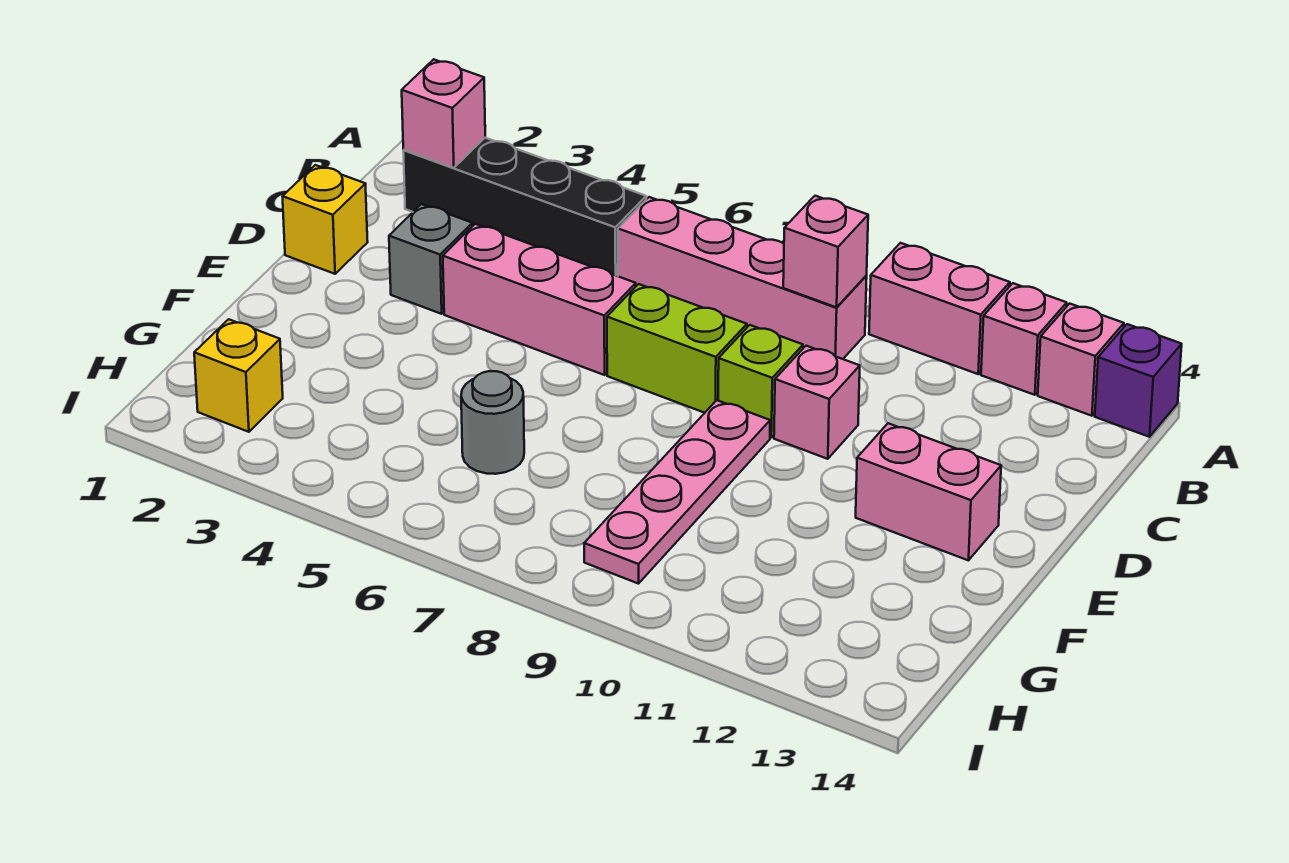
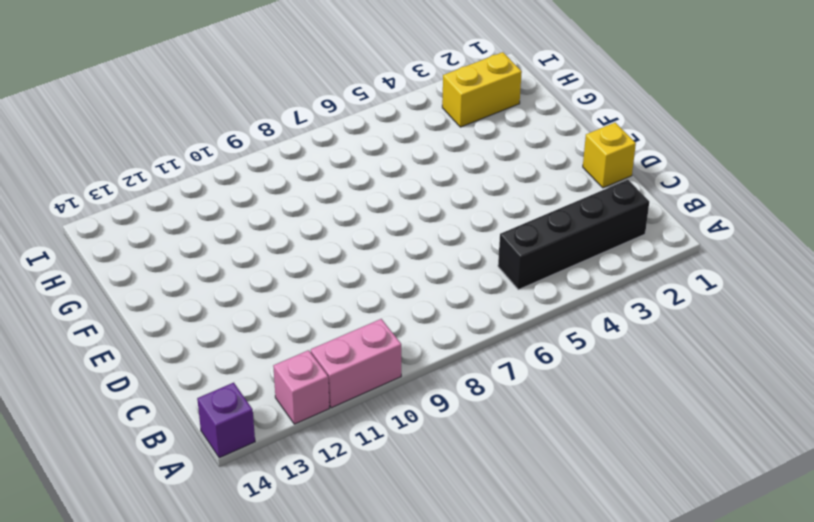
yellow brick H2:H3 level 1 -> yellow brick H2 level 1
none -> pink brick A13 level 1
none -> pink brick B6:B9 level 1
none -> grey brick D3 level 1

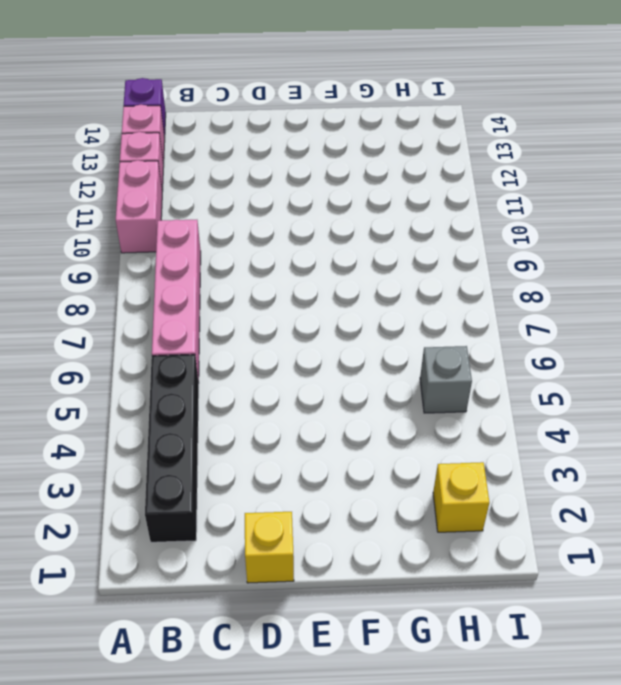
grey brick H5 level 1 -> grey brick D3 level 1
none -> pink brick D4:D6 level 1
none -> lime brick D7:D8 level 1
none -> lime brick D9 level 1

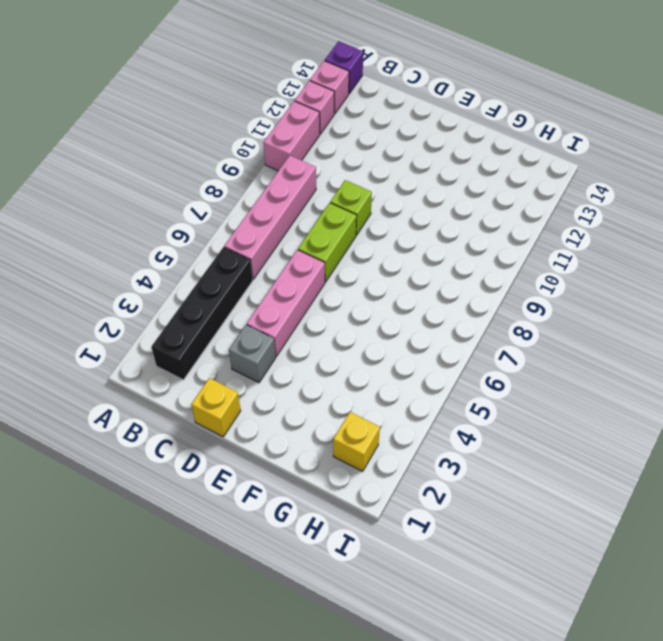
none -> pink brick D10 level 1
none -> pink plate E9:H9 level 1
none -> pink brick E12:E13 level 1

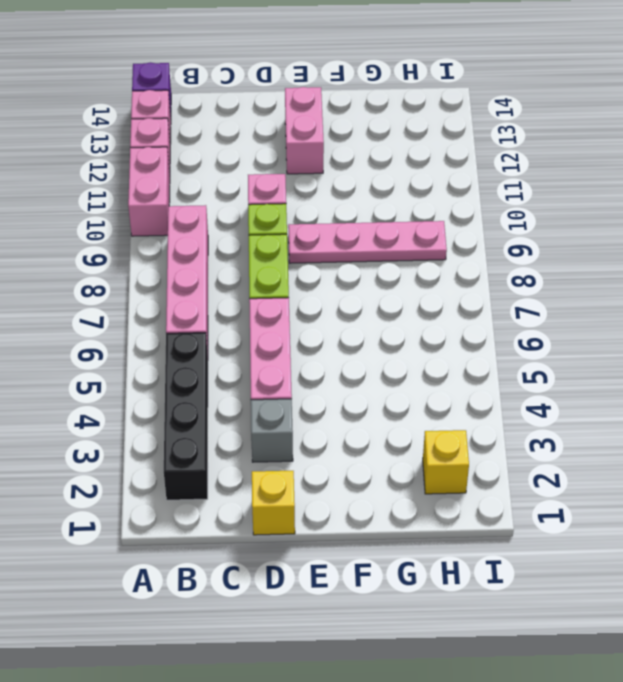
none -> grey round brick G6 level 1
none -> pink brick B2 level 2
none -> pink brick B9 level 2

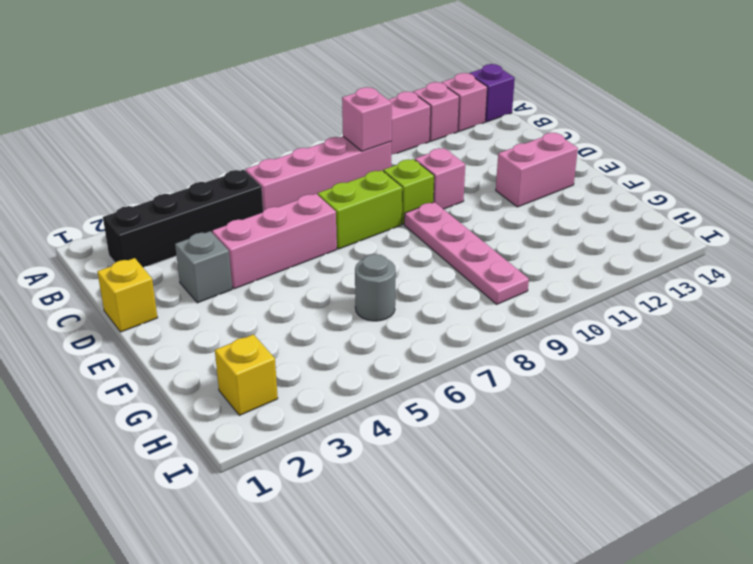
none -> pink brick B2 level 2

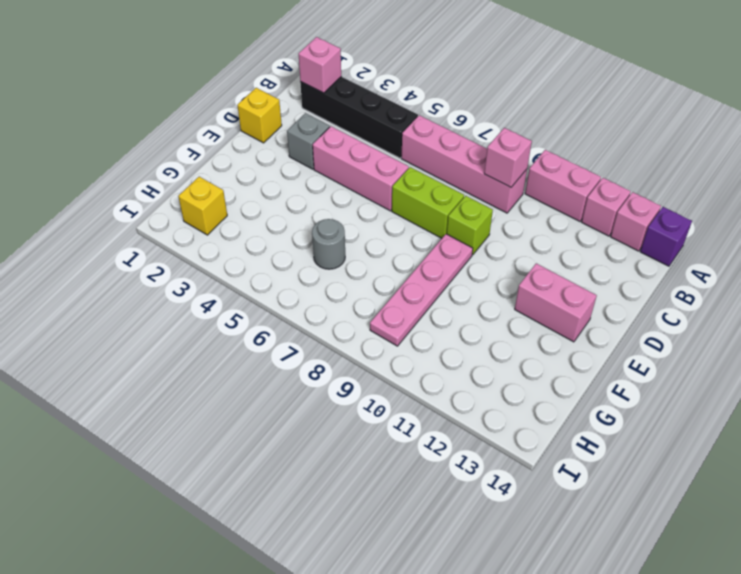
none -> pink brick D10 level 1

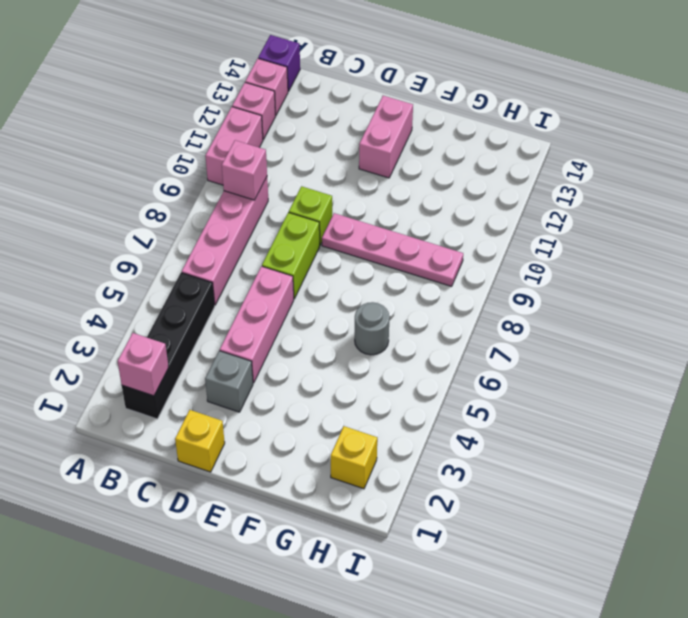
none -> pink brick D10 level 1

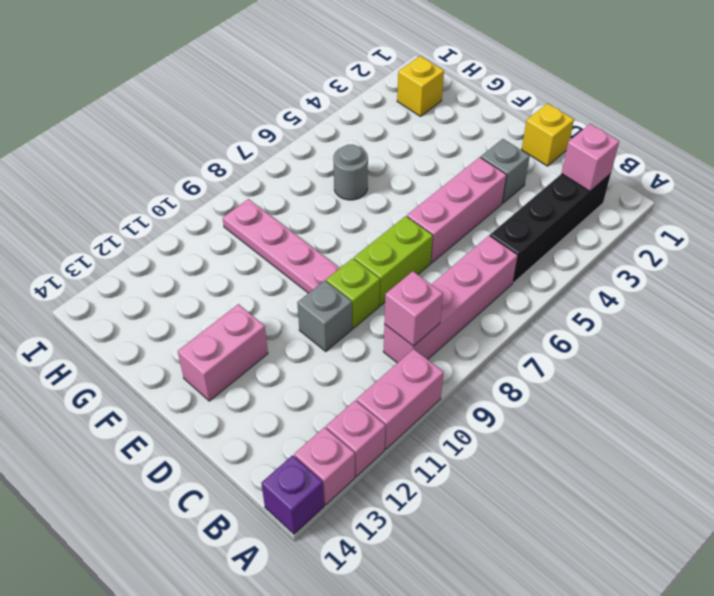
grey brick D10 level 1 -> pink brick D10 level 1

